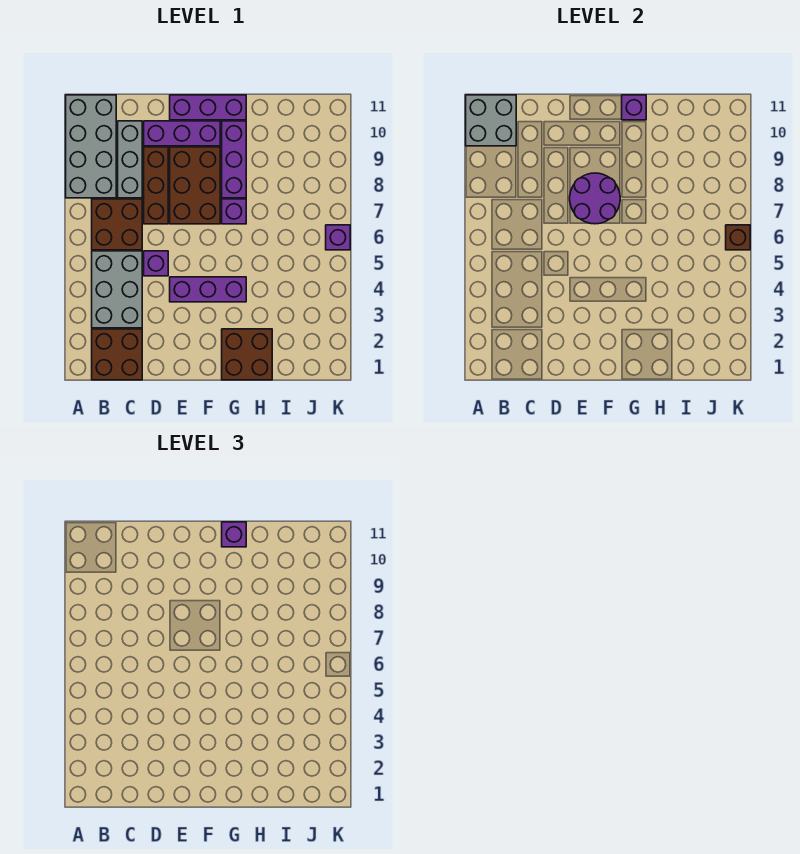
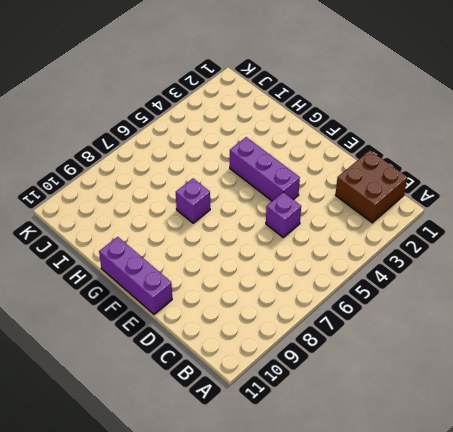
none -> grey brick A8:B11 level 1
none -> grey brick B3:C5 level 1
none -> brown brick B6:C7 level 1

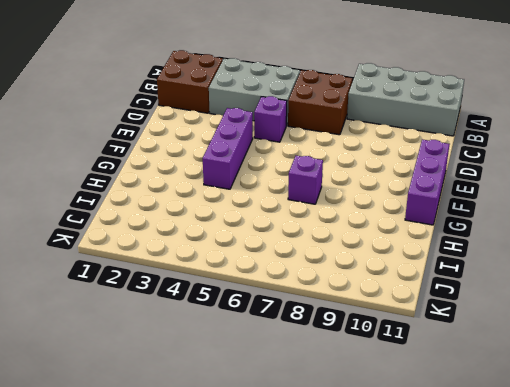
none -> grey brick C8:C10 level 1
none -> brown brick D7:D9 level 1
none -> purple brick D10:F10 level 1

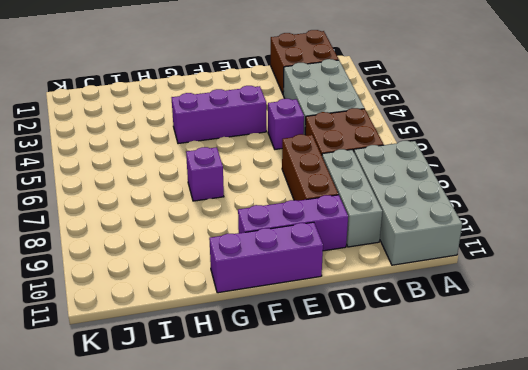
none -> brown brick E7:F9 level 1
none -> brown brick G1:H2 level 1
none -> purple brick G8:G10 level 1

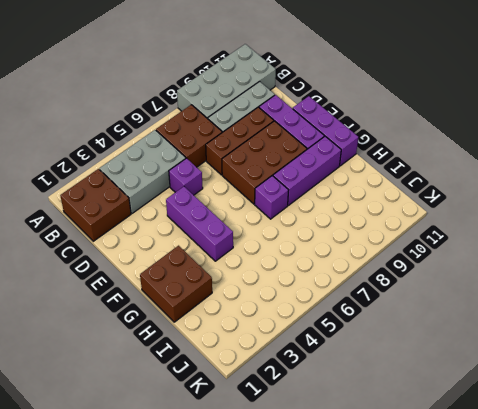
none -> purple brick K6 level 1
none -> grey brick A10:B11 level 2
none -> purple round brick E7:F8 level 2

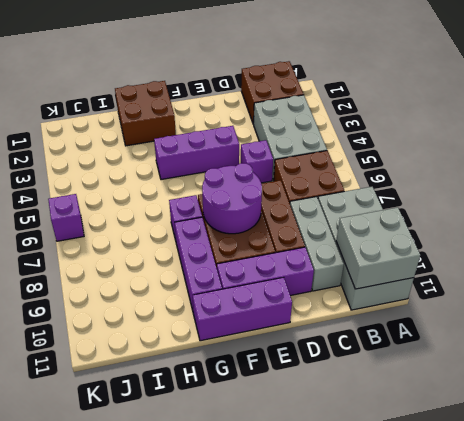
none -> purple brick G11 level 2
none -> brown brick K6 level 2
none -> purple brick G11 level 3

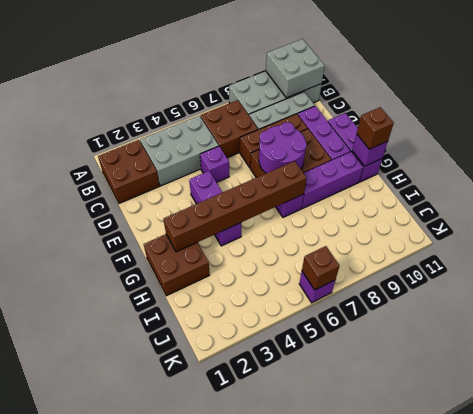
brown brick G2:G7 level 2 -> none
brown brick G11 level 3 -> purple brick G11 level 3

